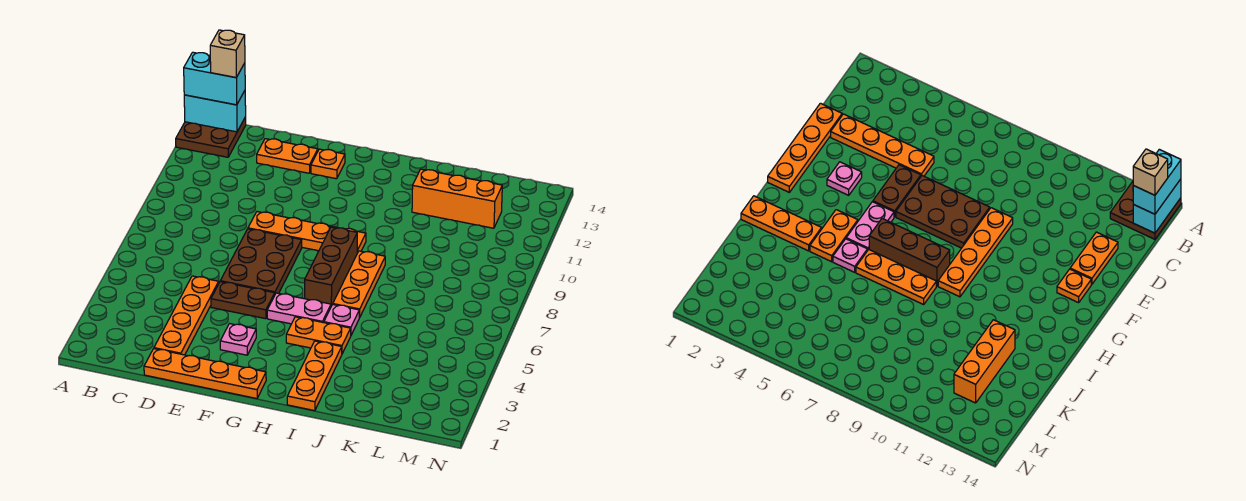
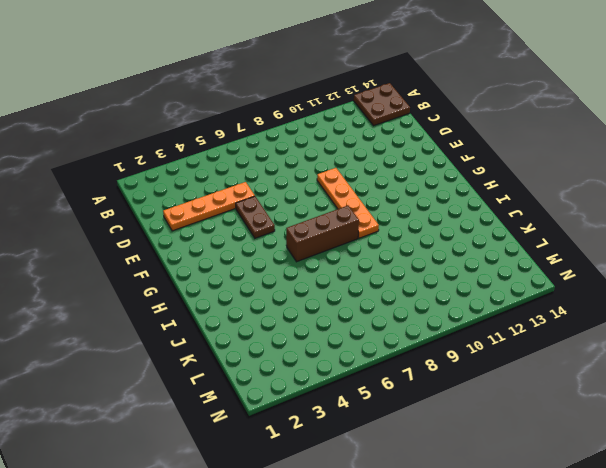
none -> orange plate D1:G1 level 1
none -> orange plate D13:E13 level 1
none -> brown plate E6:F8 level 1

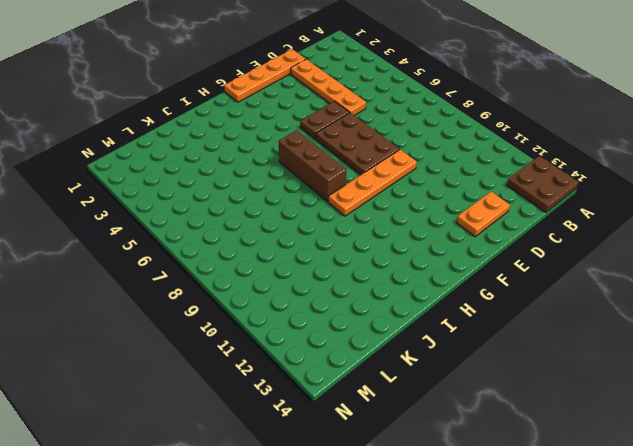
none -> pink plate F3 level 1
none -> orange plate F13 level 1
none -> pink plate G5:H5 level 1

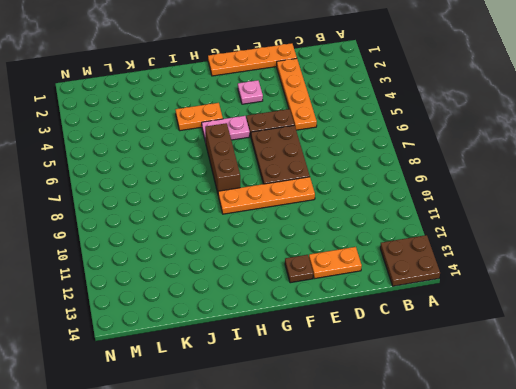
brown plate F13 level 1 -> orange plate F13 level 1
none -> orange plate I1:I3 level 1
none -> pink plate I5 level 1
none -> orange plate I6:I8 level 1

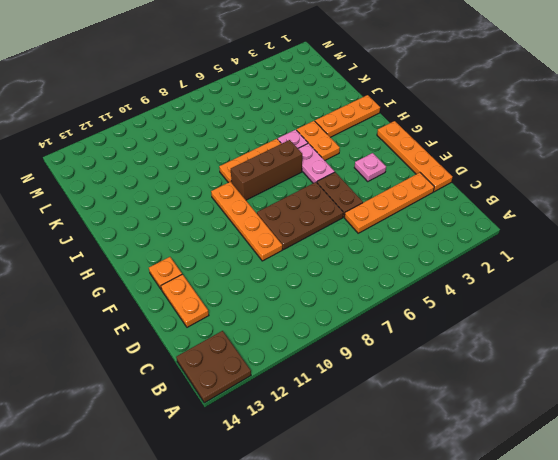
none -> orange brick J12:L12 level 1
none -> cyan brick A14:B14 level 2
none -> cyan brick A14:B14 level 3

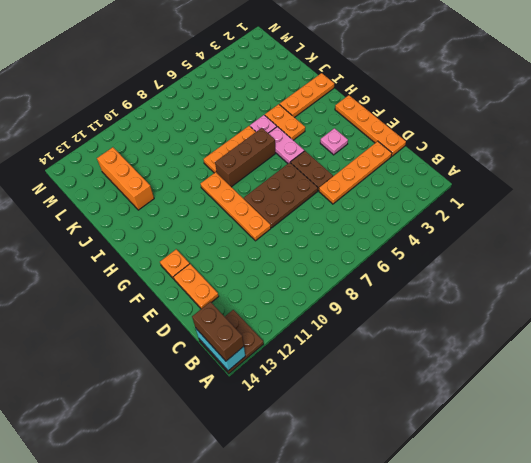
brown brick A14:B14 level 3 -> cyan brick A14:B14 level 3
none -> tan brick B14 level 4

